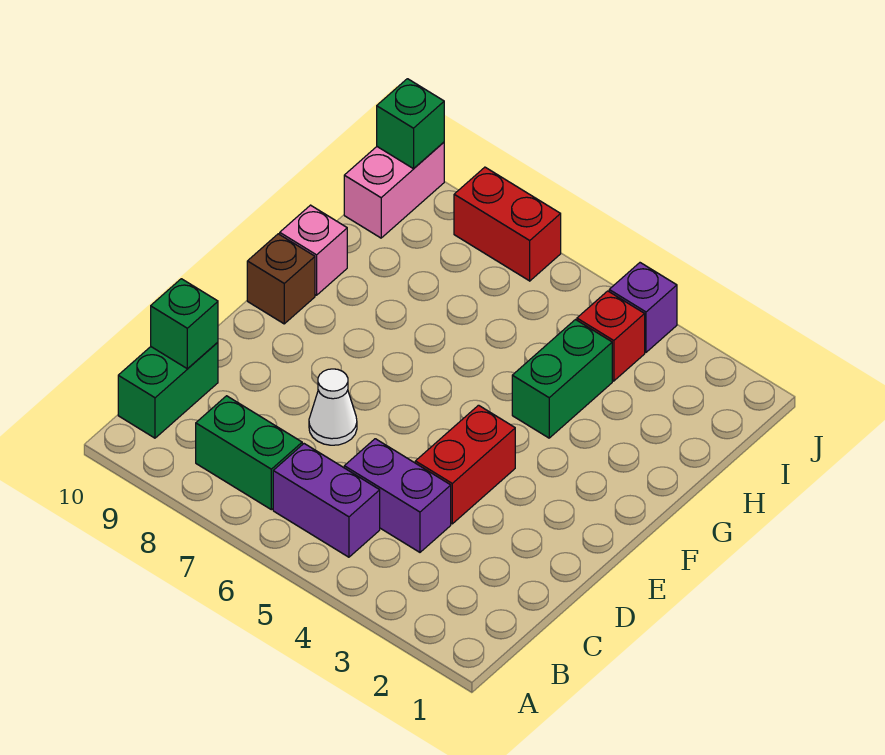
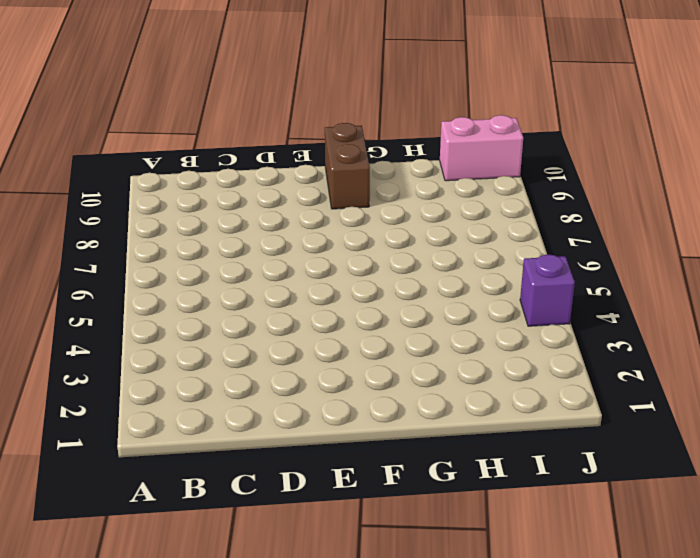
brown brick F9:F10 level 1 -> brown brick F10 level 1
none -> purple brick B5:B6 level 1
none -> green brick B7:B8 level 1
none -> green brick B10:C10 level 1

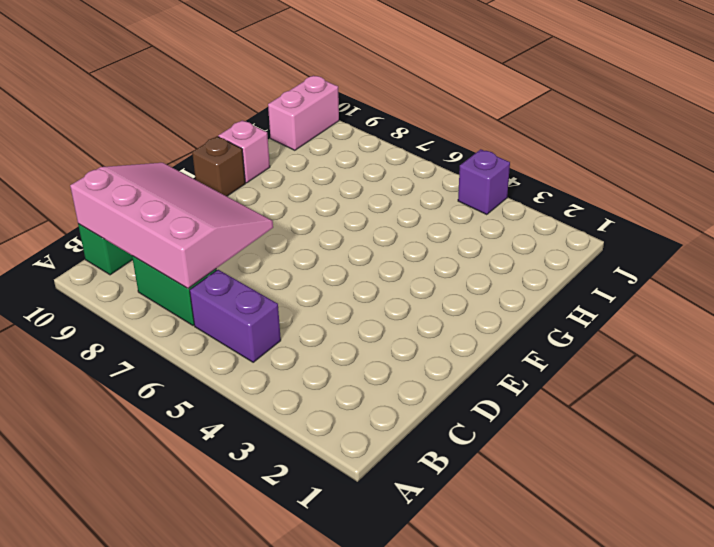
pink slope B7:D10 level 2 top B -> green brick C10 level 2
none -> purple brick C4:C5 level 1
none -> red brick D4:E4 level 1
none -> white cone D7 level 1

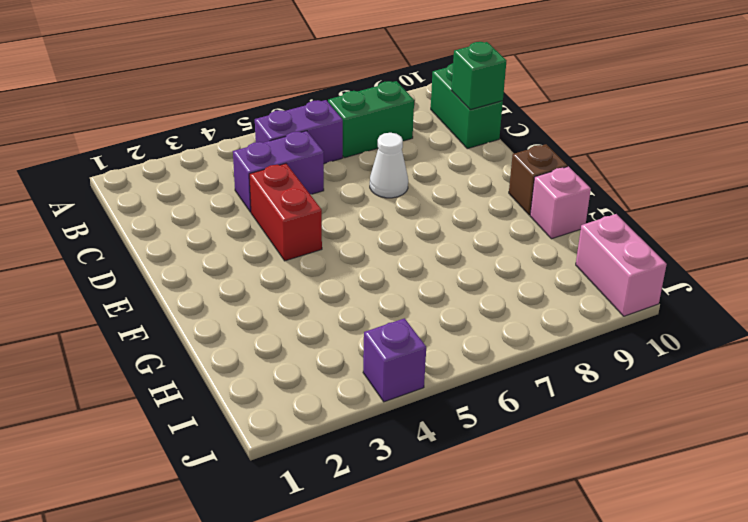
none -> green brick G4:H4 level 1
none -> red brick I4 level 1
none -> red brick J7:J8 level 1

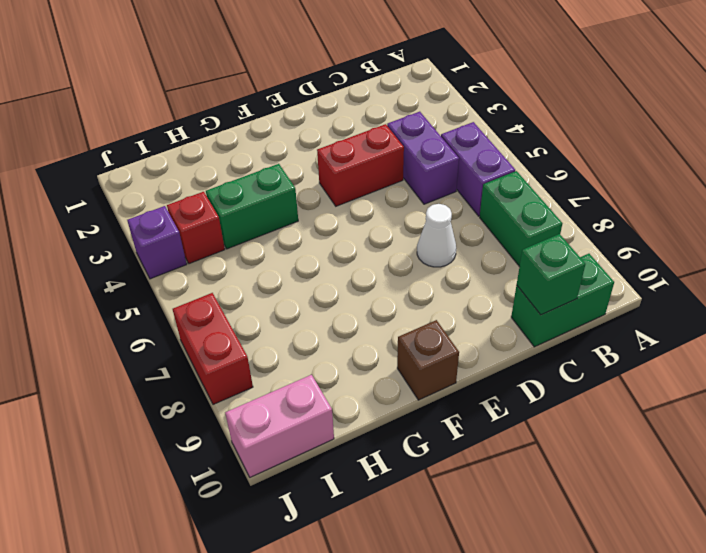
none -> pink brick G10 level 1
none -> green brick J10 level 2

